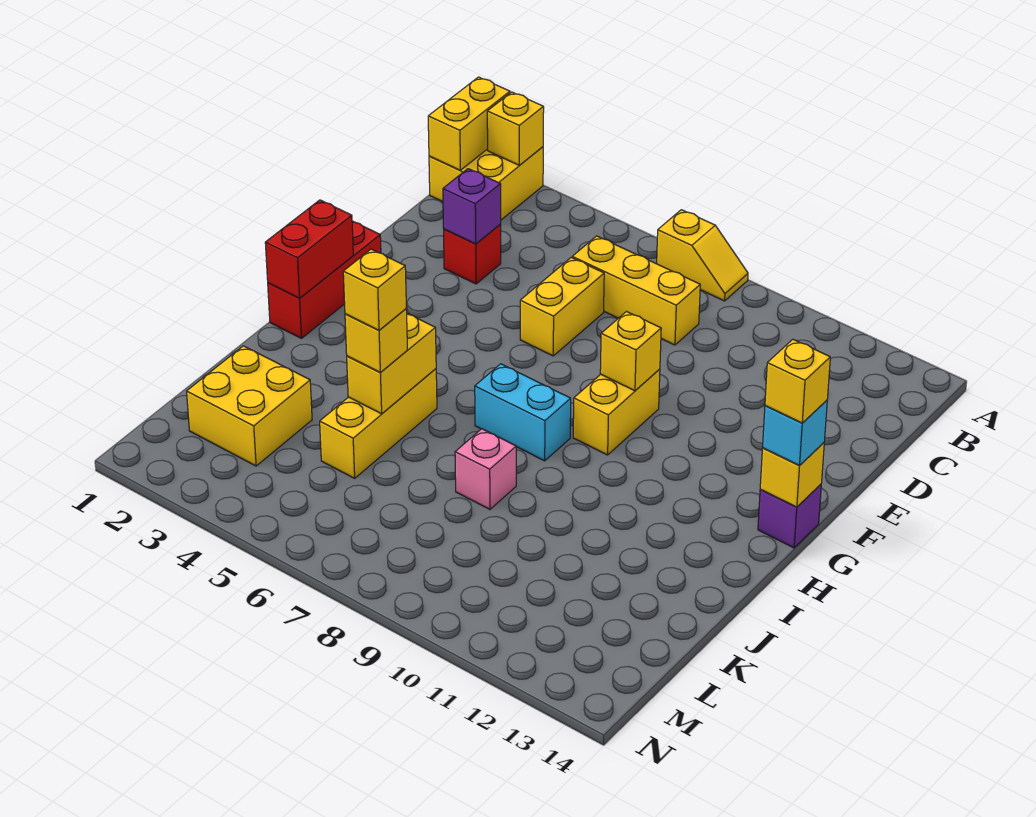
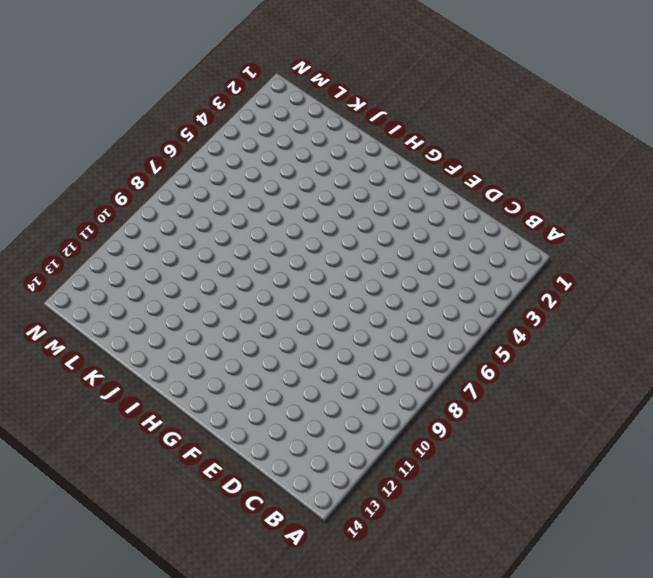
none -> yellow brick A1:B2 level 1
none -> yellow slope A7:A8 level 1 top 7
none -> yellow brick C6:C8 level 1

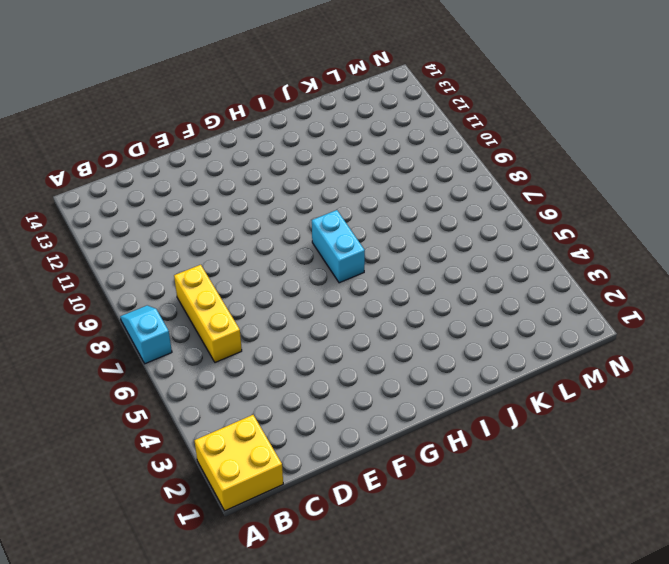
cyan slope A7:A8 level 1 top 7 -> yellow slope A7:A8 level 1 top 7
none -> red brick D3 level 1
none -> yellow brick D6:E6 level 1
none -> red brick F1:H1 level 1

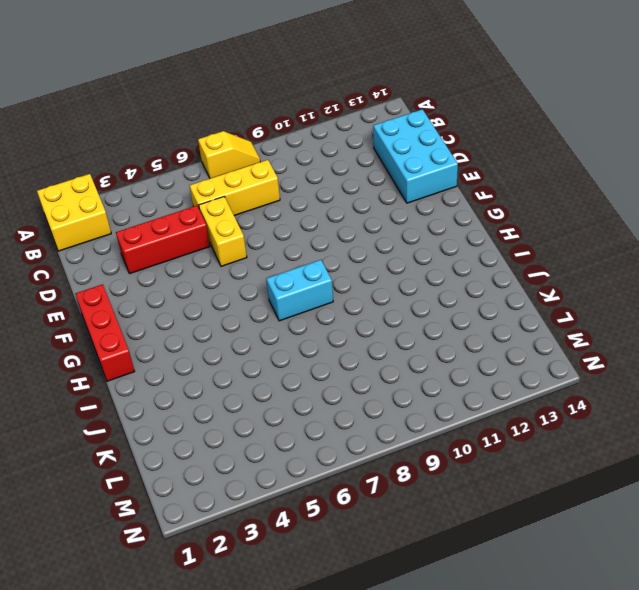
cyan brick C13:E14 level 1 -> none
red brick D3:D5 level 1 -> red brick D3 level 1
none -> yellow brick F9:G9 level 1
none -> purple brick G14 level 1
none -> yellow brick I5:K5 level 1

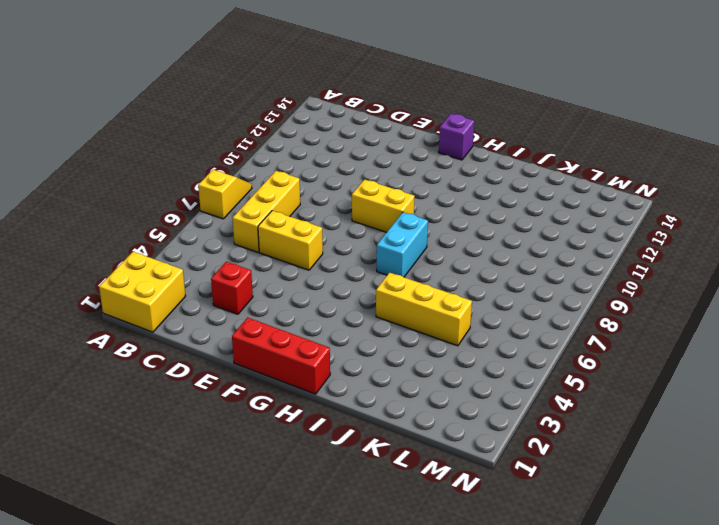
none -> pink brick J8 level 1
none -> yellow brick K2:L3 level 1
none -> yellow brick A1:B1 level 2

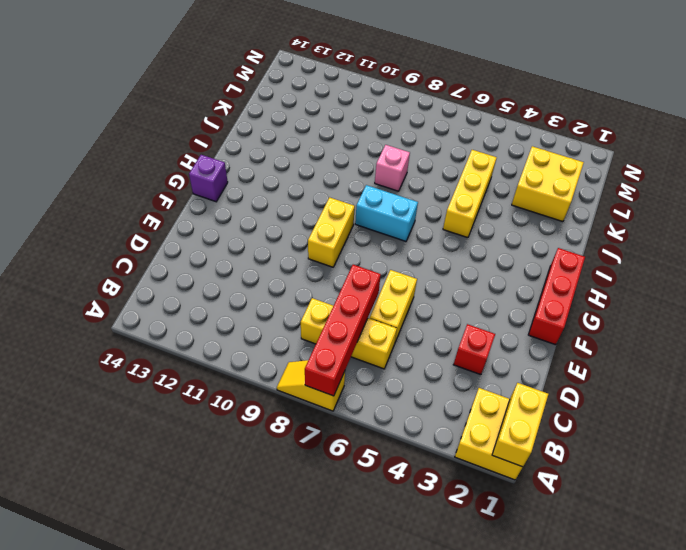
red brick A7:D7 level 2 -> none
none -> yellow brick A2 level 2
none -> purple brick D3 level 2
none -> yellow brick F9 level 2

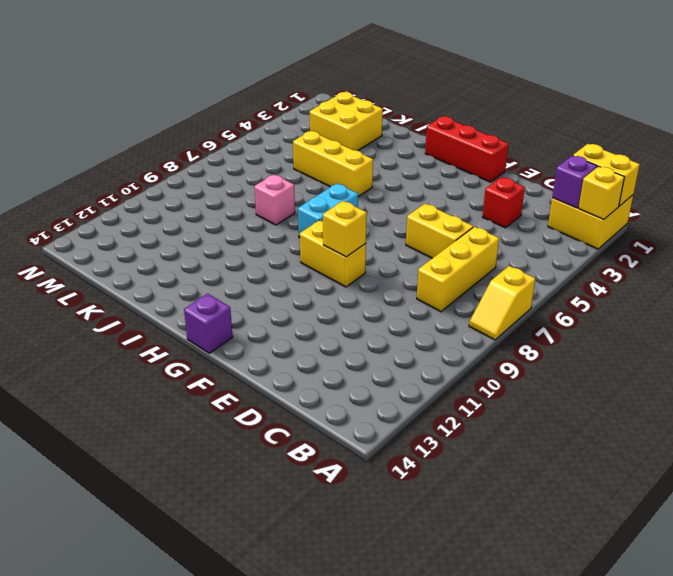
purple brick B2 level 2 -> purple brick D3 level 2
none -> red brick G1:H1 level 2
none -> yellow brick G14 level 2
none -> yellow brick I5:J5 level 2

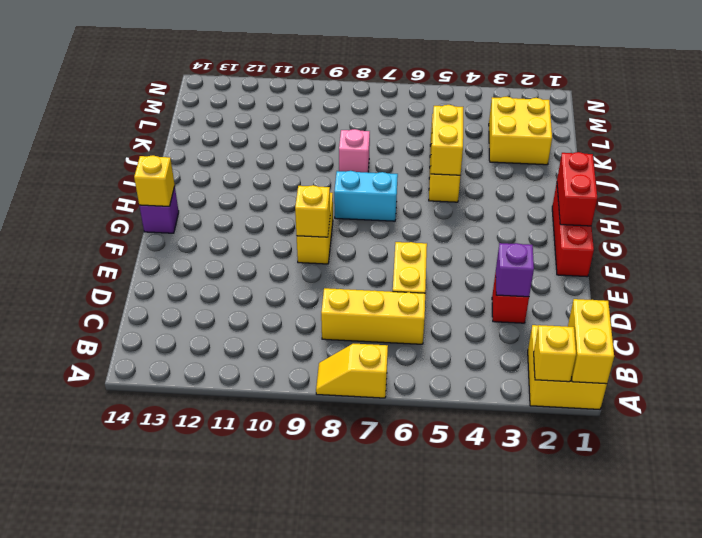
none -> cyan brick G14 level 3
none -> yellow brick J5 level 3
none -> yellow brick G14 level 4

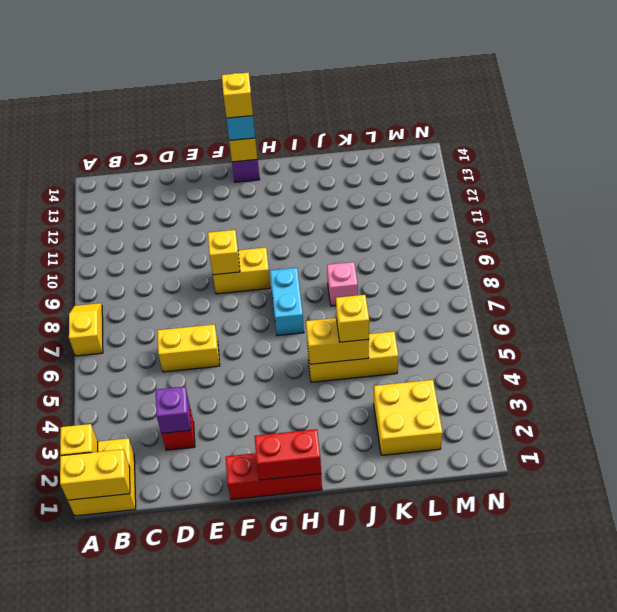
none -> yellow brick C6:C8 level 1
none -> yellow brick J5 level 4

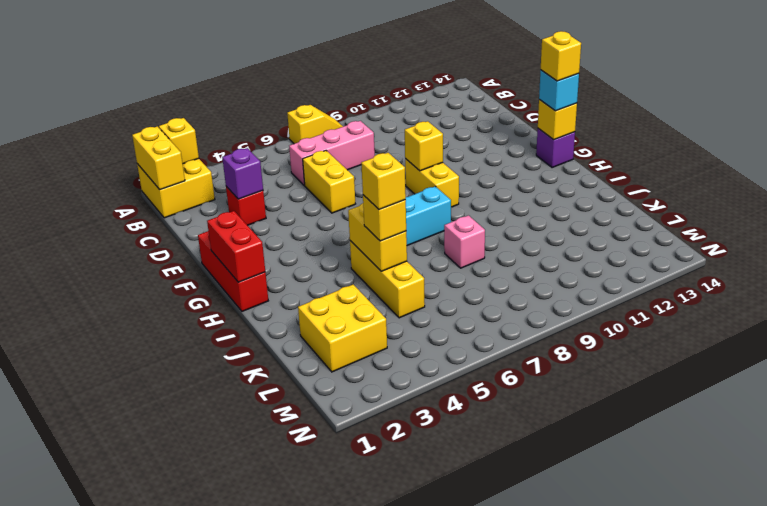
pink brick C6:C8 level 1 -> yellow brick C6:C8 level 1

